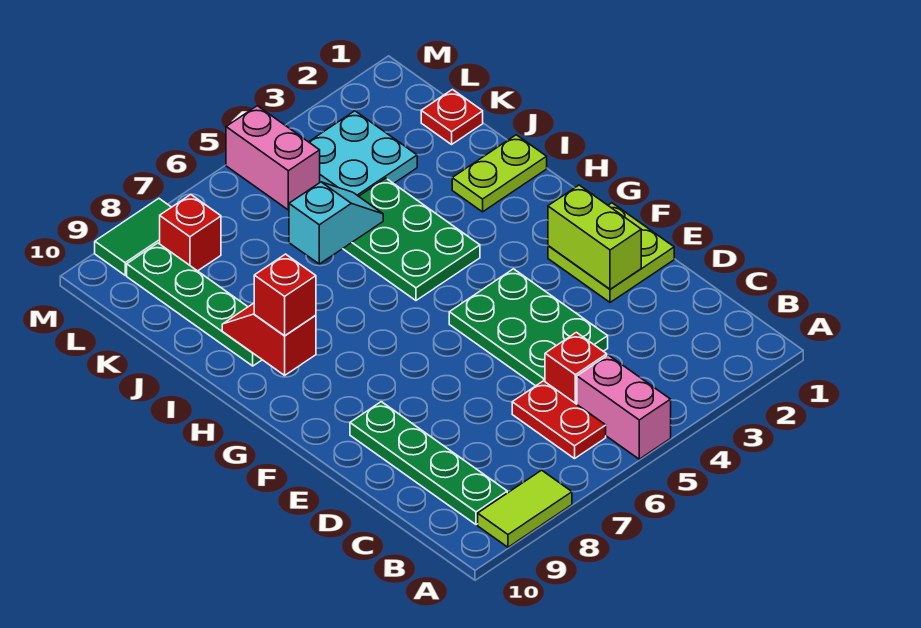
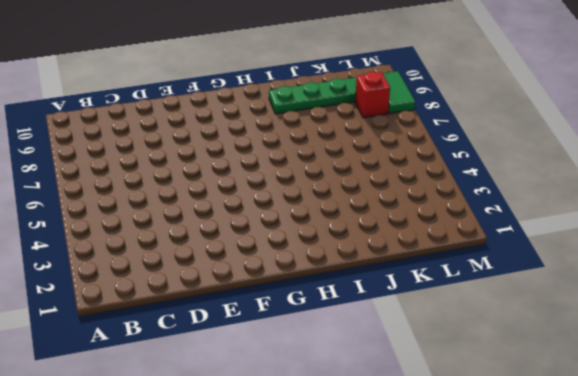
none -> pink brick A5:B5 level 1
none -> lime tile A8:A9 level 1
none -> red plate B6:C6 level 1

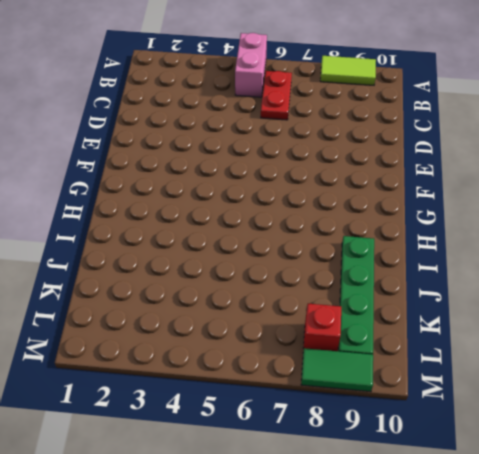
none -> green plate B9:E9 level 1
none -> red brick C5 level 1
none -> green plate D4:F5 level 1

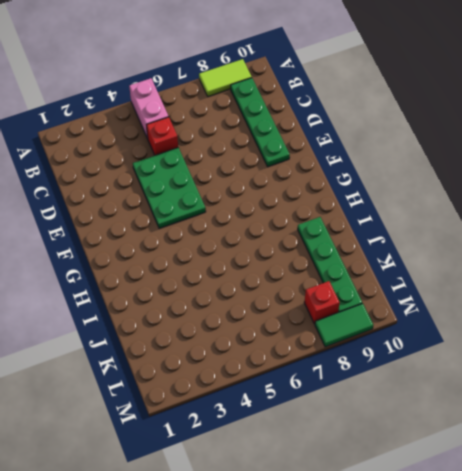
none -> red plate B6:C6 level 1
none -> lime plate E1:F2 level 1
none -> green plate H4:J5 level 1

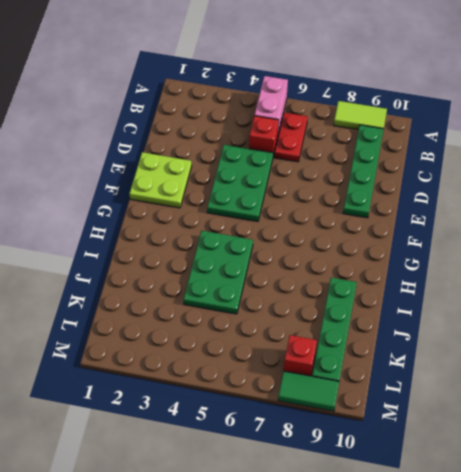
none -> lime plate I1:I2 level 1
none -> red plate K1 level 1
none -> cyan plate K3:L4 level 1

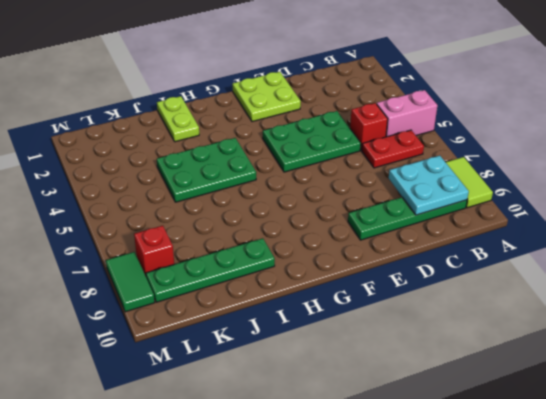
cyan plate B8:C9 level 2 -> cyan plate K3:L4 level 1
none -> red plate K1 level 1
none -> pink brick L5:M5 level 1
none -> lime brick E2:F2 level 2

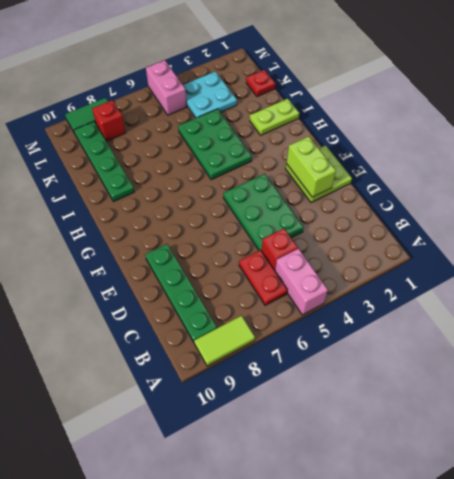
none -> red slope H9:I9 level 2 top H
none -> cyan slope J5:J6 level 2 top 6
none -> red brick H9 level 3

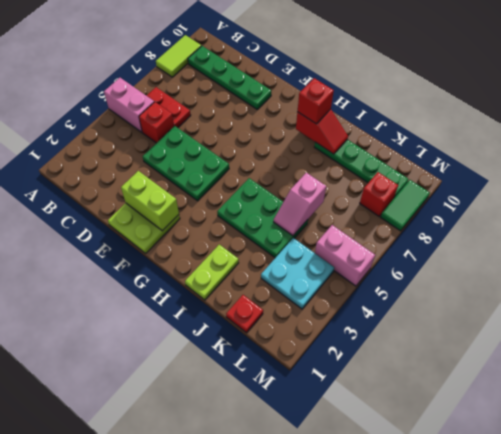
pink slope J5:J6 level 2 top 6 -> cyan slope J5:J6 level 2 top 6

